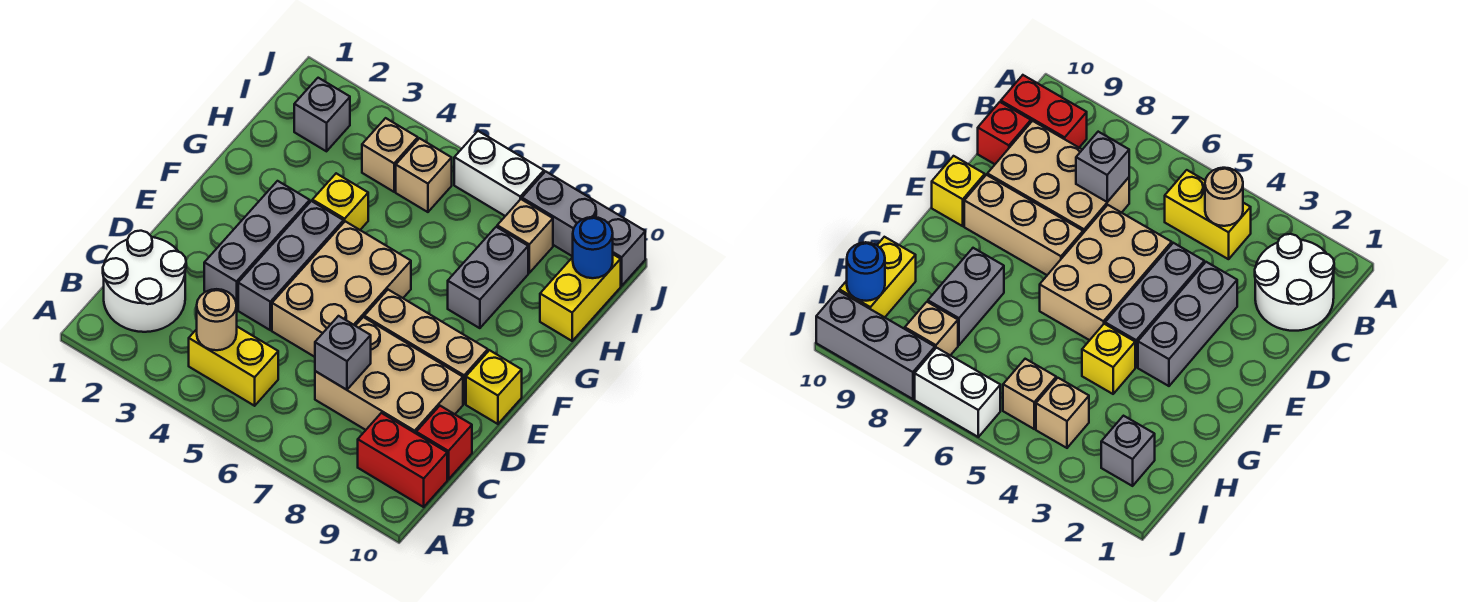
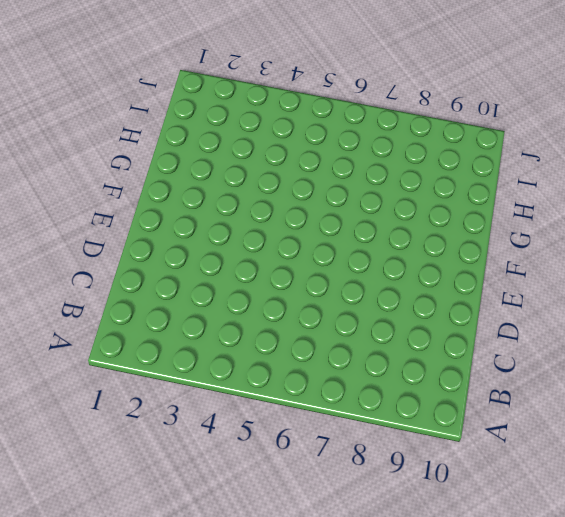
none -> white round brick B1:C2 level 1
none -> yellow brick B4:B5 level 1
none -> red brick B9:B10 level 1

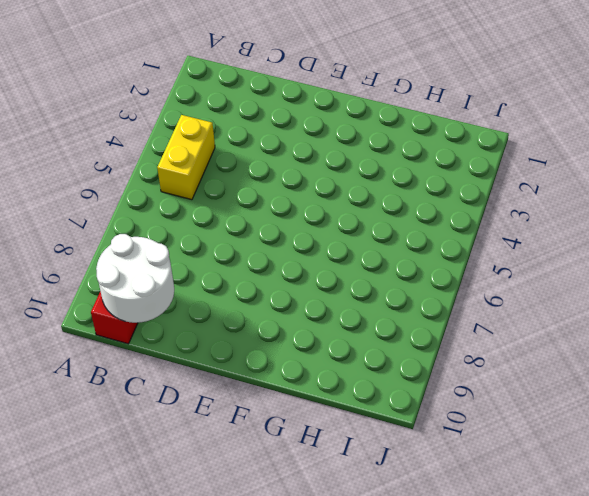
white round brick B9:C10 level 2 -> white round brick B1:C2 level 1
none -> tan brick C7:D9 level 1
none -> red brick C10 level 1
none -> grey brick D3:F3 level 1

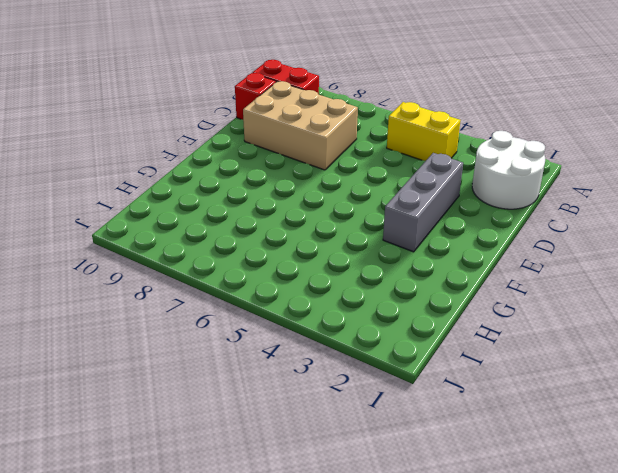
none -> grey brick D4:F4 level 1
none -> tan brick D5:F6 level 1
none -> tan brick E7:E9 level 1

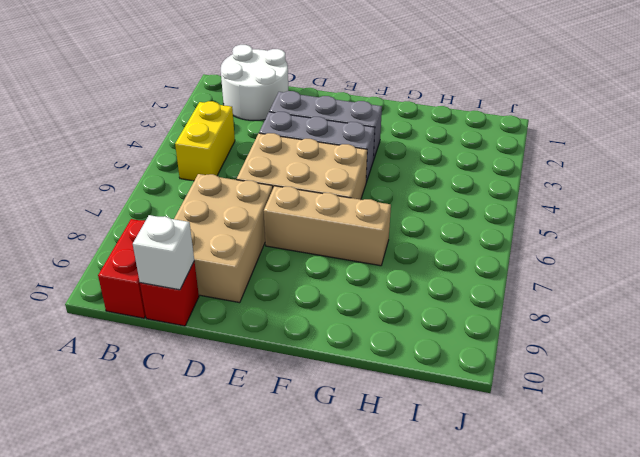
white brick C10 level 2 -> none
tan brick E7:G7 level 1 -> tan brick E7:E9 level 1
none -> yellow brick E10 level 1
none -> yellow brick G4 level 1
none -> grey brick G8:H8 level 1

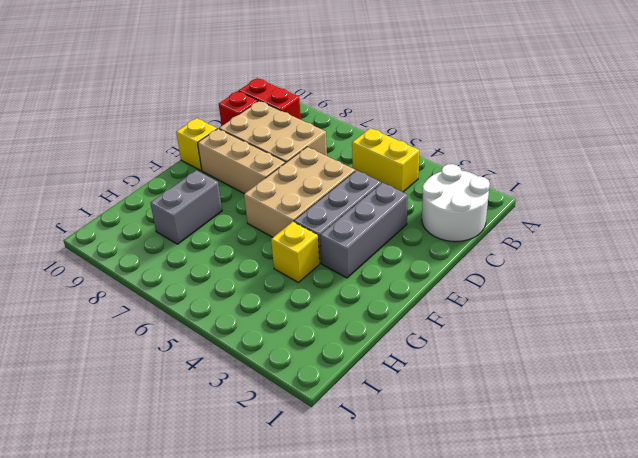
none -> yellow brick H10:I10 level 1
none -> grey brick I2 level 1
none -> tan brick I4 level 1

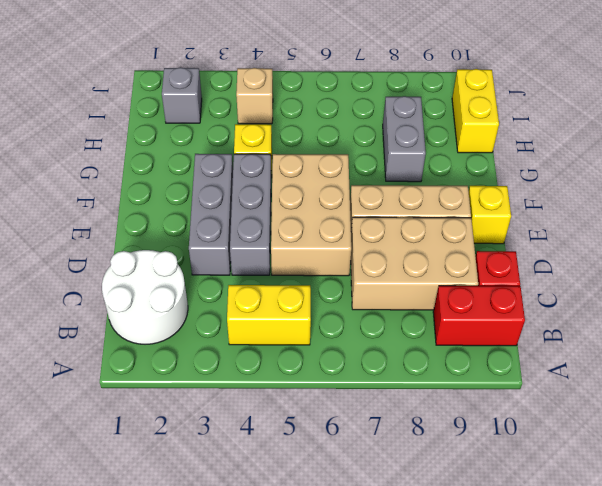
none -> tan brick I5 level 1
none -> tan brick I8 level 1
none -> white brick J6:J7 level 1

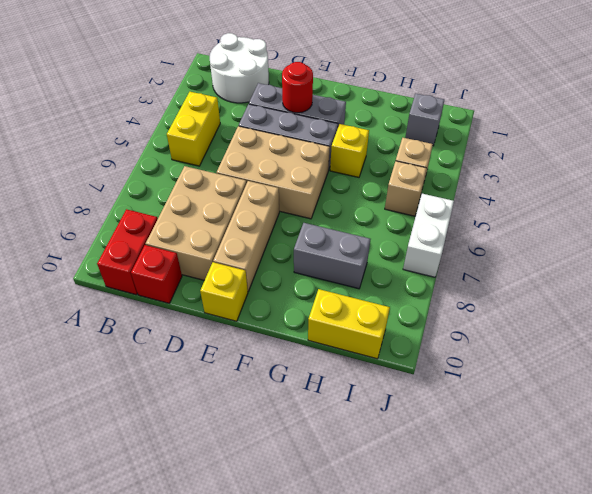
red round brick E3 level 2 -> none
none -> tan brick I8 level 1
none -> grey brick J8:J10 level 1
none -> tan round brick B4 level 2

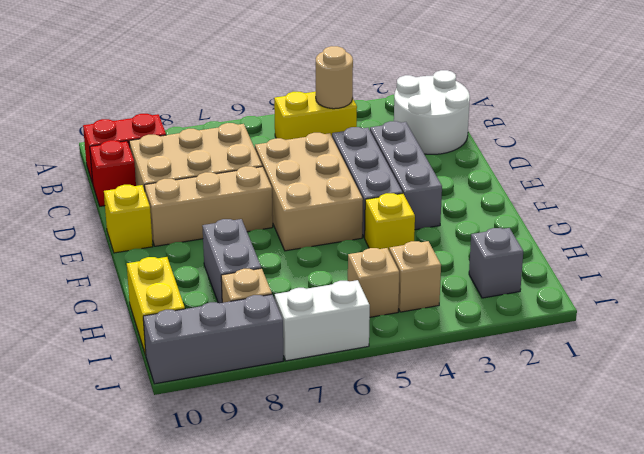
none -> grey brick C7 level 2
none -> blue round brick I10 level 2

